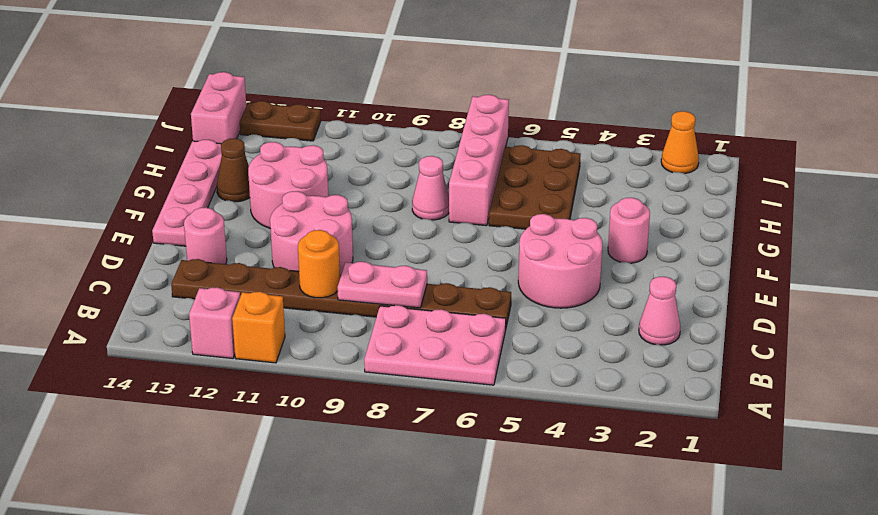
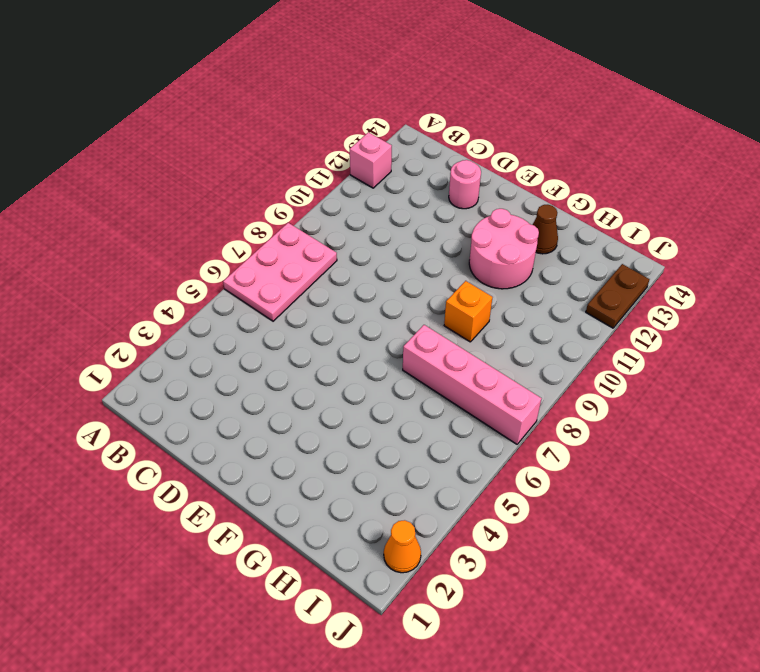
orange brick G9 level 1 -> orange brick A11 level 1
none -> pink cone C2 level 1
none -> brown plate C6:C13 level 1
none -> pink round brick D4:E5 level 1

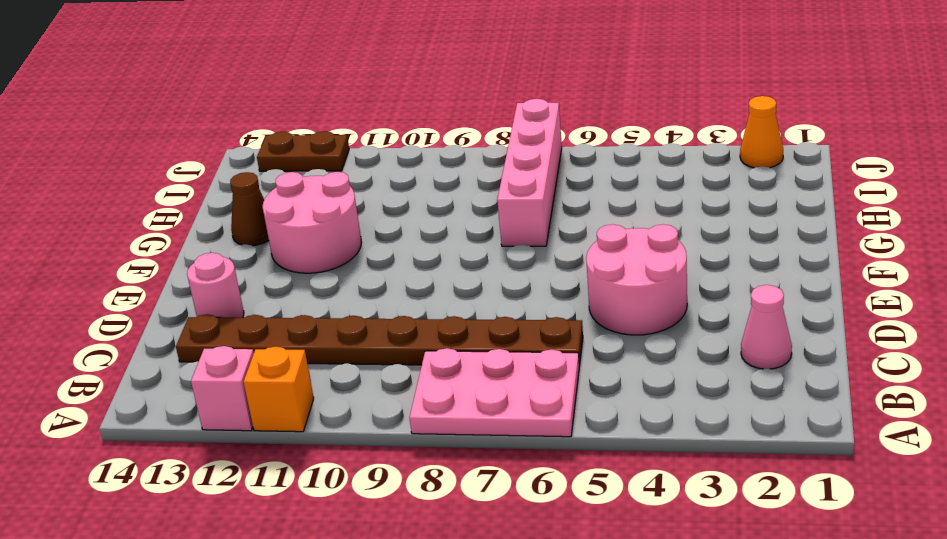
none -> pink round brick D10:E11 level 1
none -> pink plate E14:H14 level 1
none -> pink round brick F3 level 1

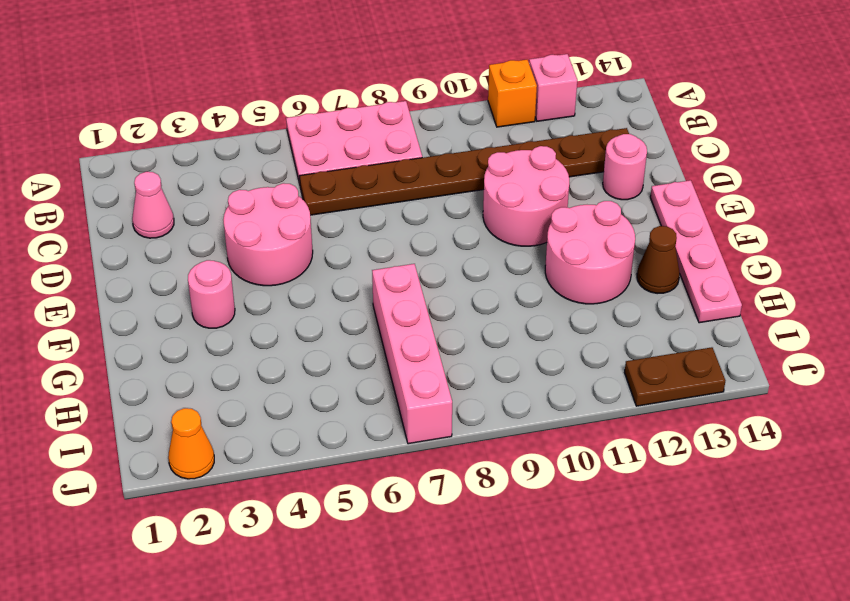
none -> brown plate G5:I6 level 1
none -> pink cone G8 level 1
none -> pink brick I14:J14 level 1

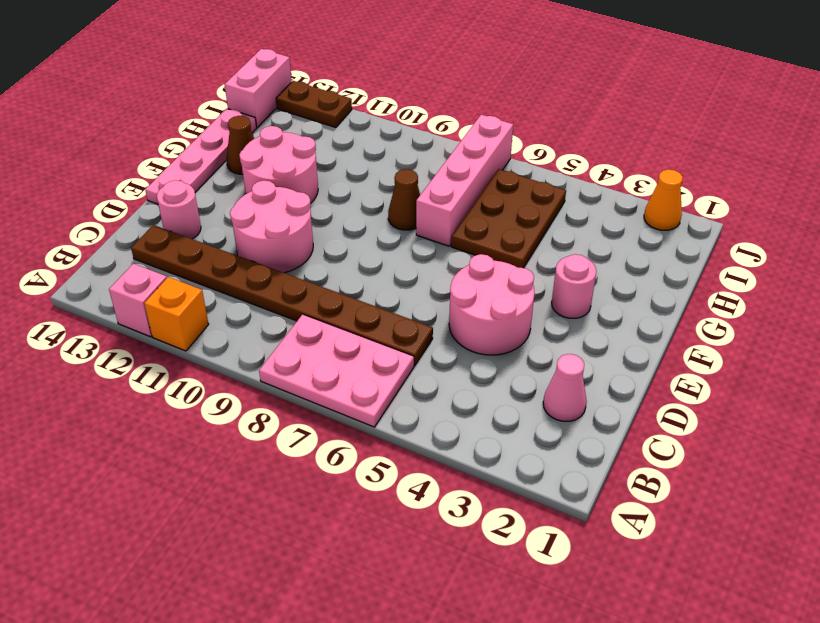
brown cone G8 level 1 -> pink cone G8 level 1
none -> pink plate C8:C9 level 2
none -> orange round brick C10 level 2

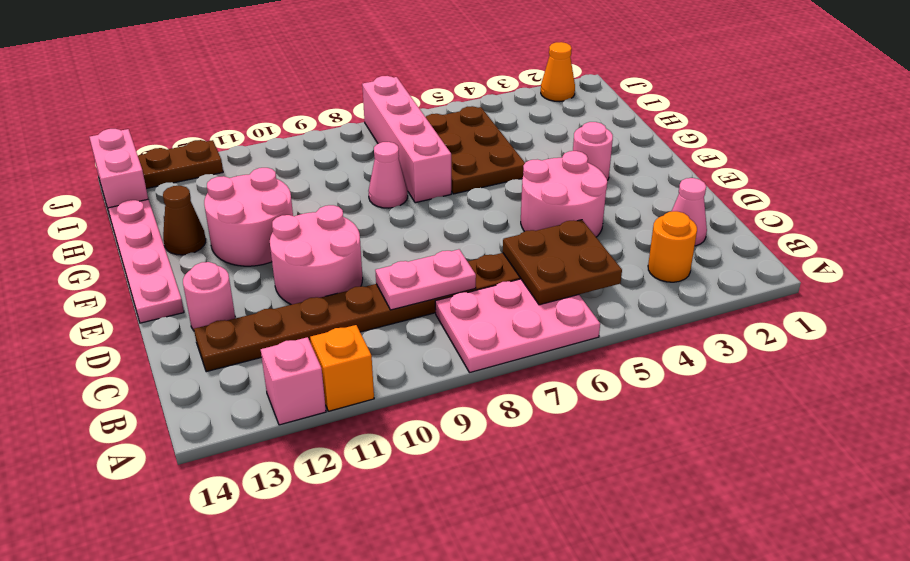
orange round brick B3 level 1 -> orange round brick C10 level 2
brown plate B5:C6 level 2 -> none

